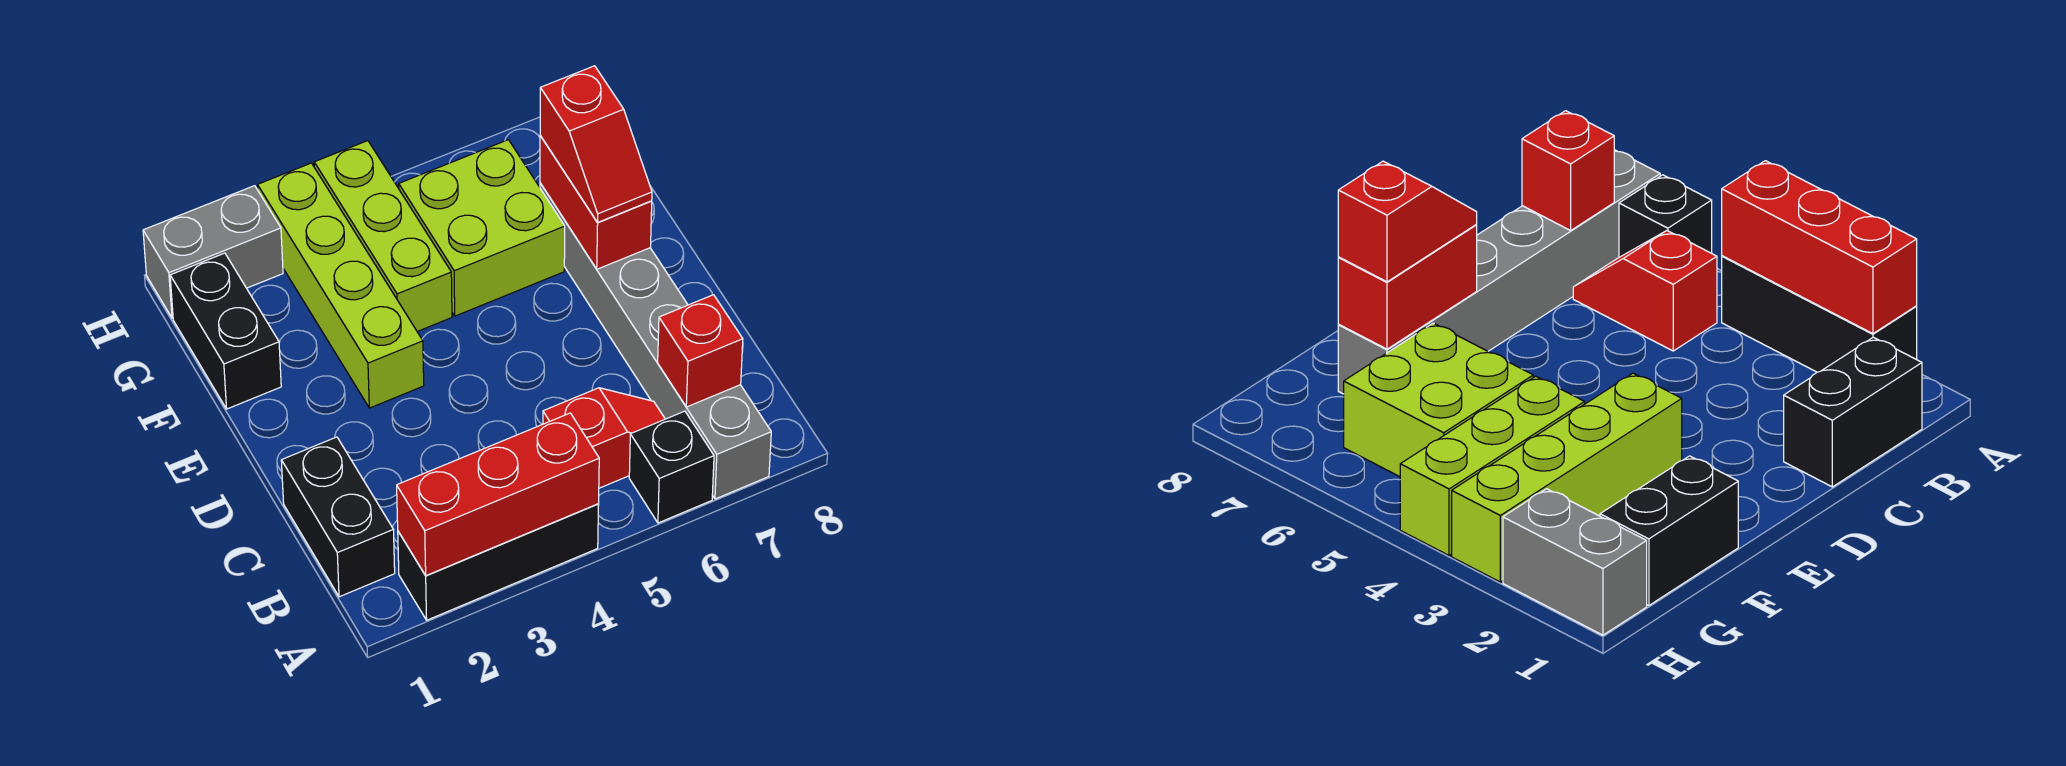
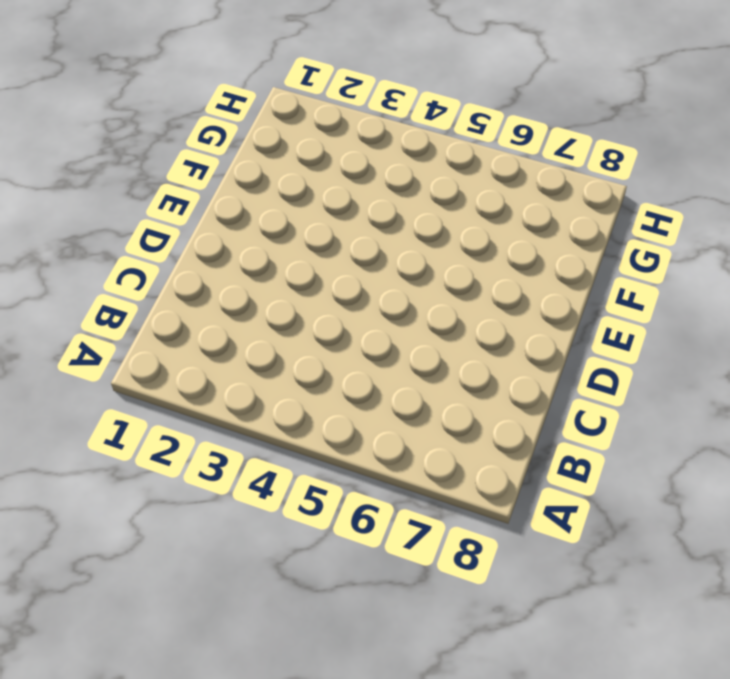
none -> black brick A2:A4 level 1
none -> black brick A6 level 1
none -> grey brick A7:F7 level 1

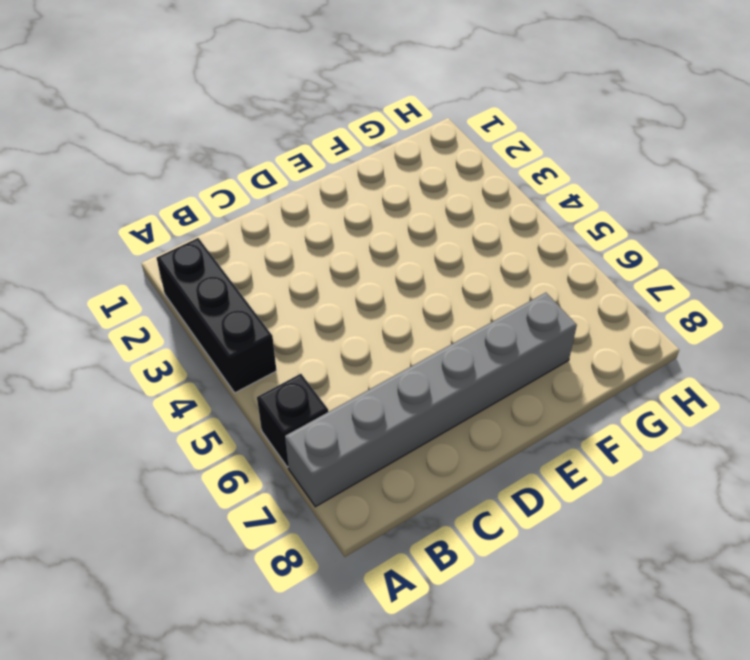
none -> black brick B1:C1 level 1
none -> red slope B5:B6 level 1 top 5
none -> lime brick E3:H3 level 1

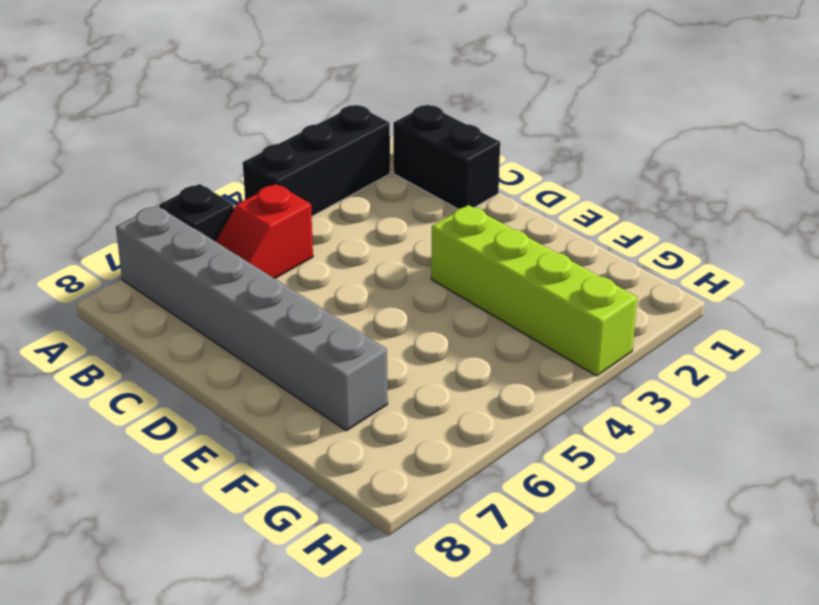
none -> black brick F1:G1 level 1
none -> lime brick F4:H4 level 1
none -> lime brick F5:G6 level 1

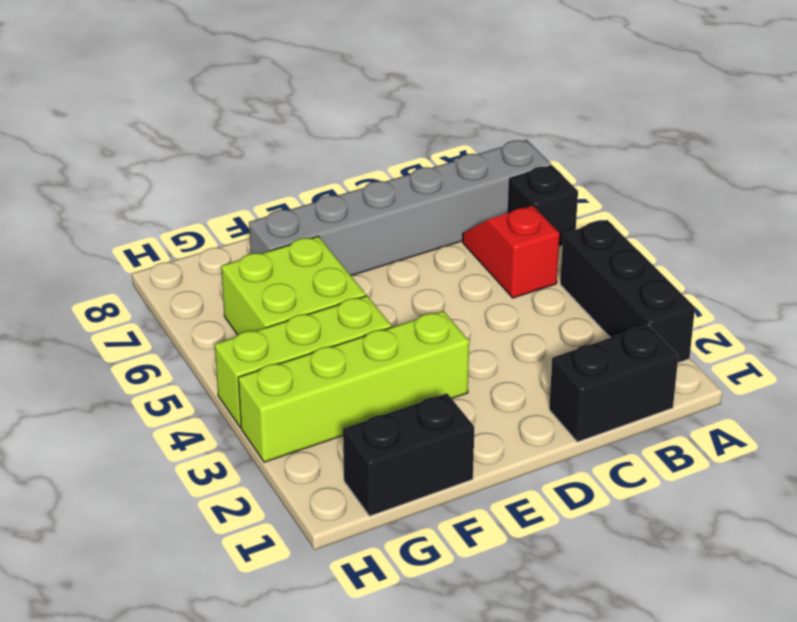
none -> grey brick H1:H2 level 1
none -> red brick A2:A4 level 2
none -> red brick B7 level 2

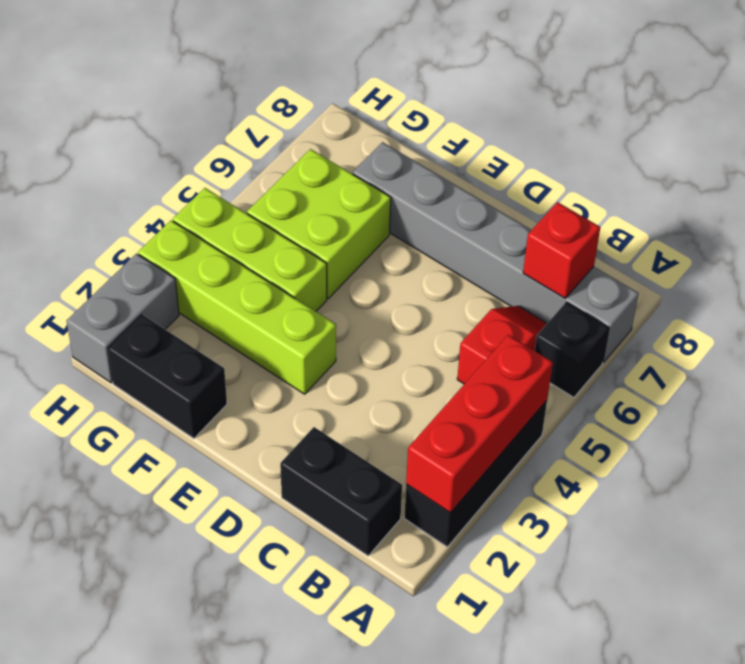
none -> red brick E7:F7 level 2
none -> red slope E7:F7 level 3 top F

